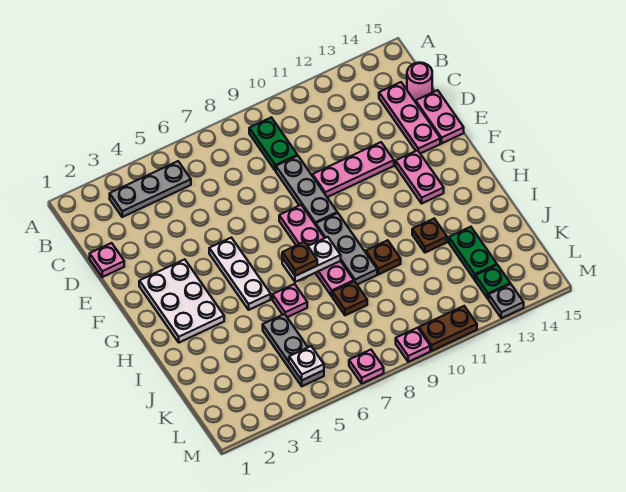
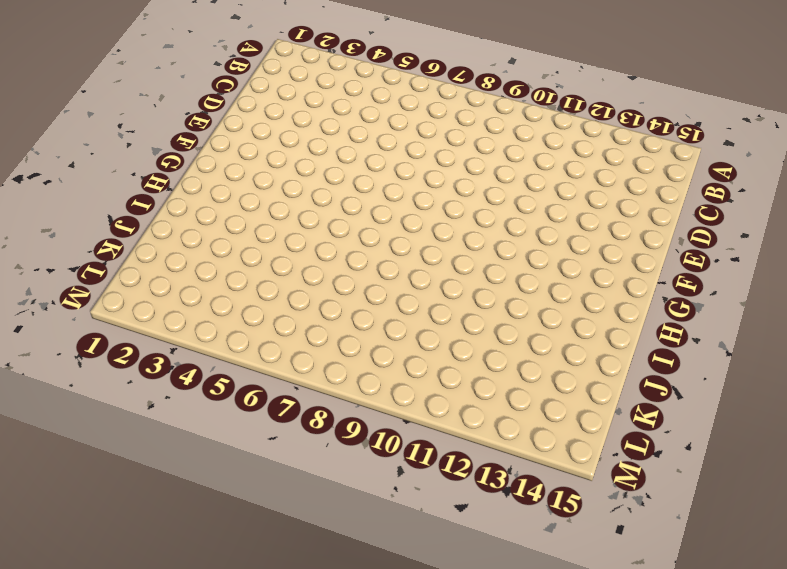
none -> grey plate B3:B5 level 1
none -> green plate B9:C9 level 1
none -> pink plate C14:E14 level 1

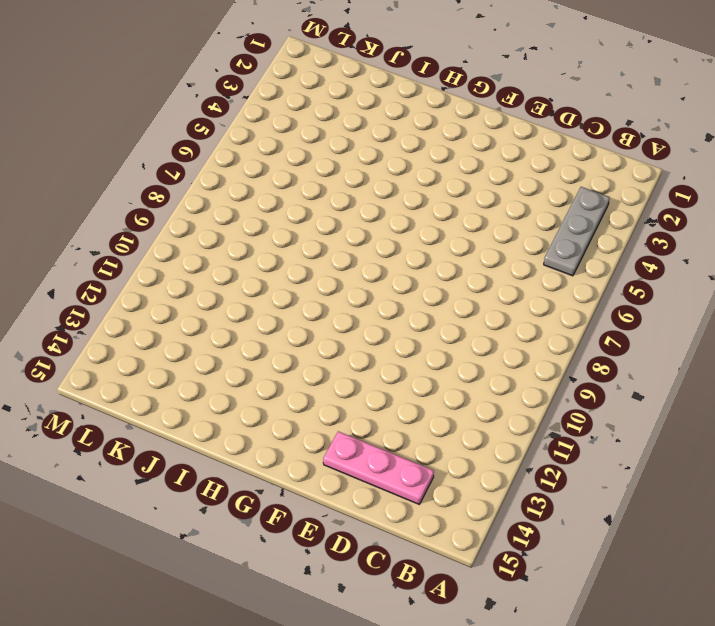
none -> green plate B9:C9 level 1
none -> pink round brick C15 level 1
none -> pink plate D1 level 1

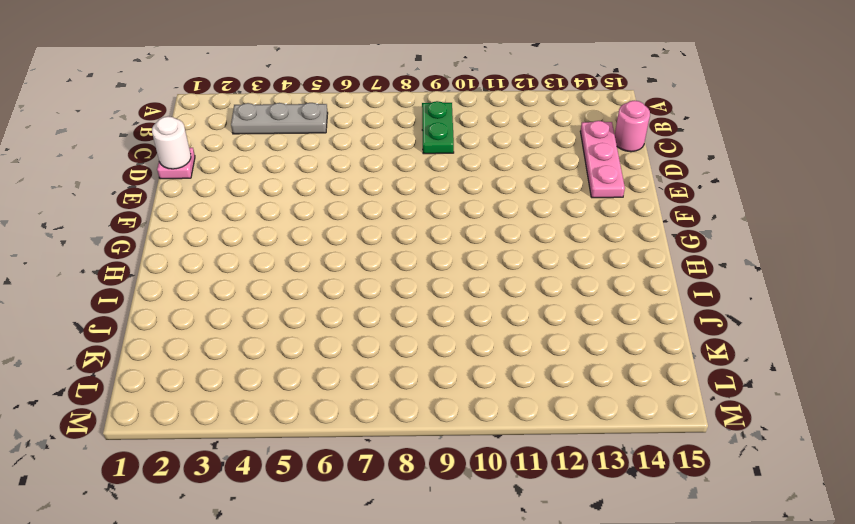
white round brick D1 level 2 -> none
none -> grey plate D9:F9 level 1
none -> pink plate D15:E15 level 1
none -> pink plate E10:E12 level 1

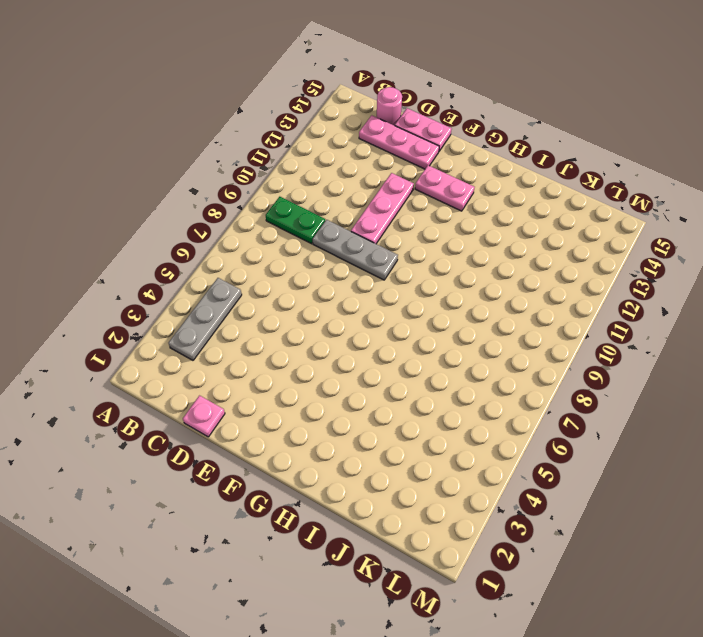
none -> white plate F2:H3 level 1
none -> white plate F5:H5 level 1
none -> pink plate F8:I8 level 1

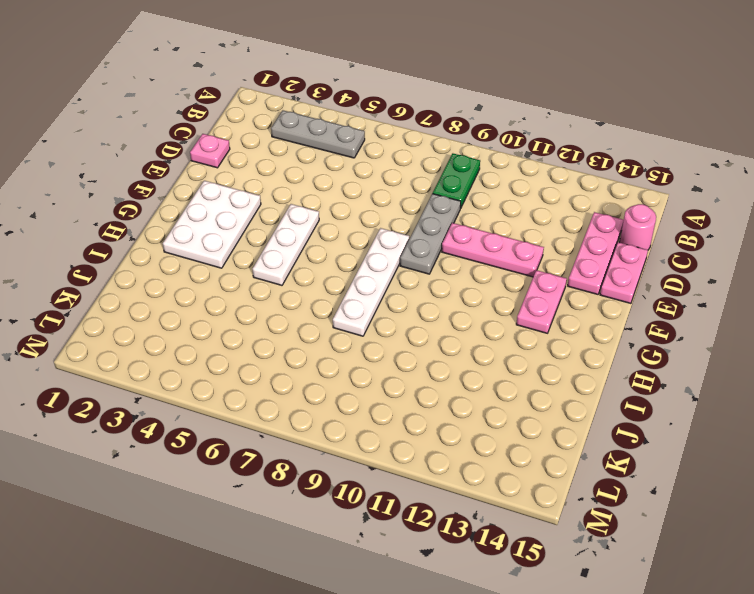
white plate F8:I8 level 1 -> pink plate F8:I8 level 1
none -> grey plate G9:I9 level 1
none -> pink plate I6 level 1
none -> brown plate I10 level 1

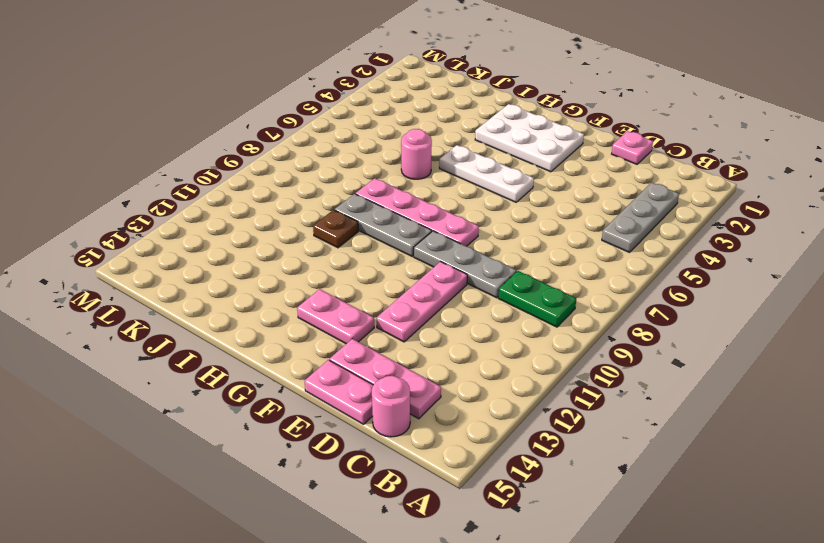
pink round brick I6 level 1 -> pink plate I6 level 1
none -> brown plate I12 level 1
none -> grey plate J5:L5 level 1
none -> brown plate J8 level 1

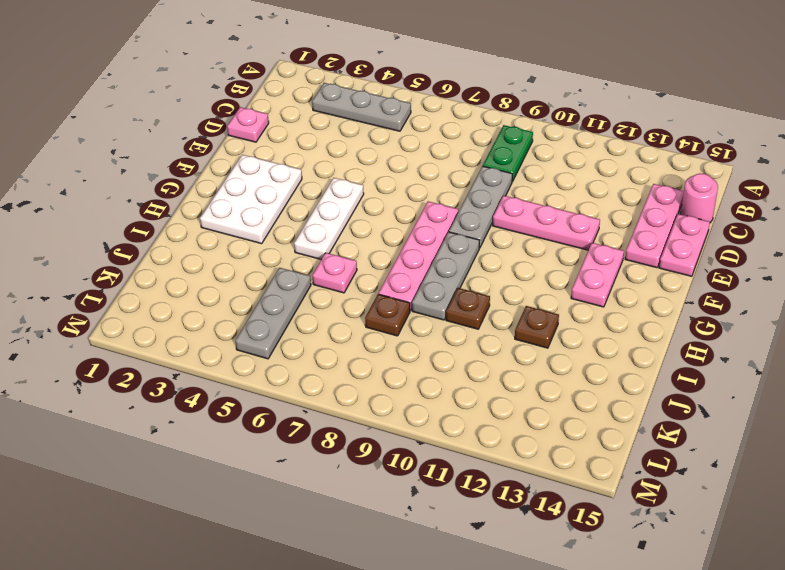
none -> green plate J13:K13 level 1
none -> green plate L13 level 1
none -> pink plate M7 level 1

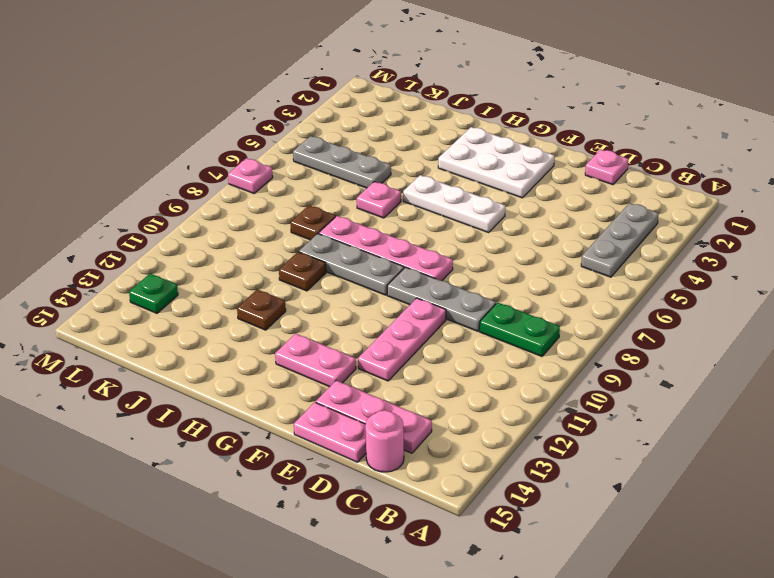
none -> green plate J13:K13 level 1
none -> pink plate M9 level 1
none -> brown plate M10:M11 level 1

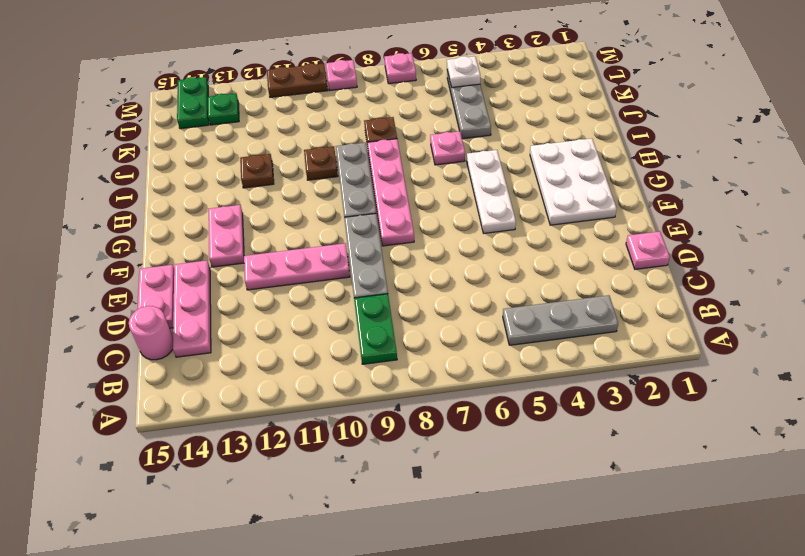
green plate L14:M14 level 1 -> green plate J13:K13 level 1
none -> grey plate M13 level 1
none -> white plate H7:H8 level 2
none -> brown plate H7 level 3

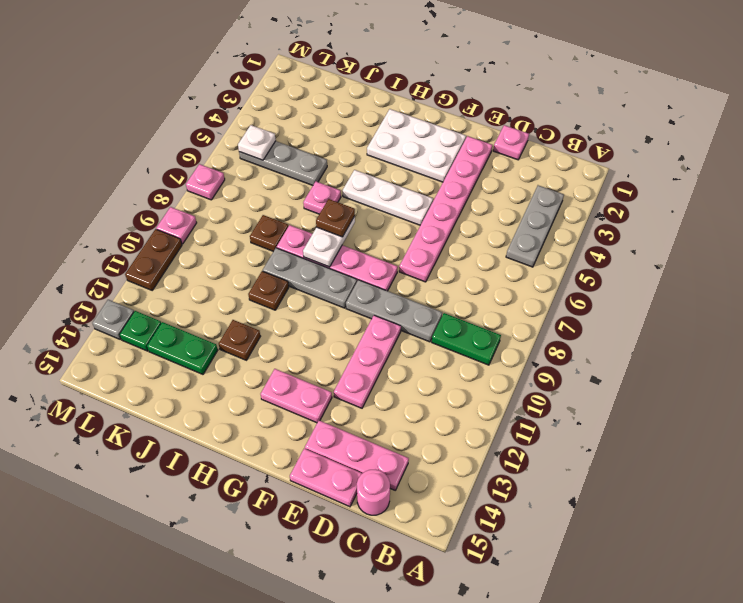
pink plate E2:E7 level 1 -> none

